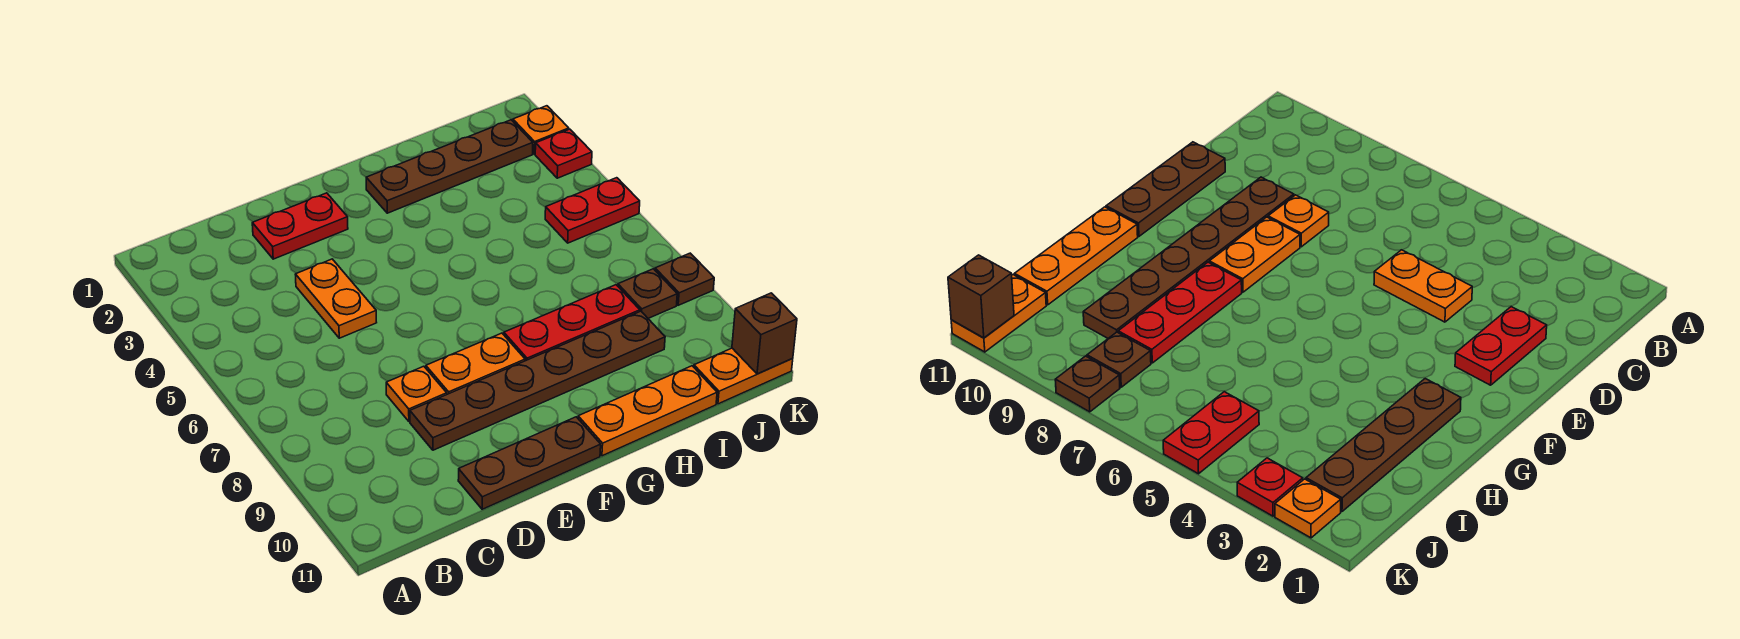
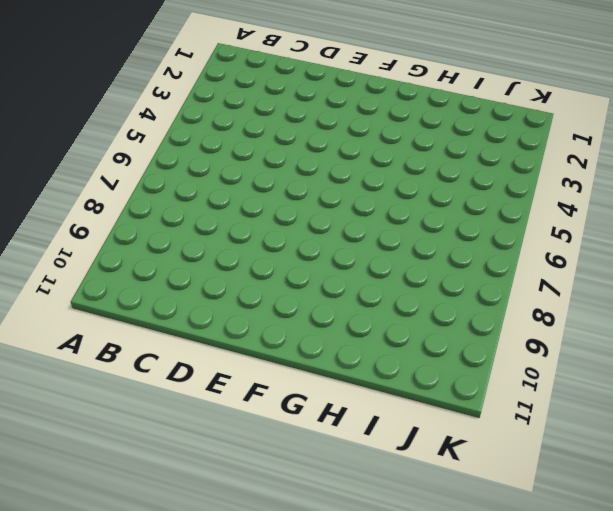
none -> red plate D2:E2 level 1
none -> orange plate D4:D5 level 1
none -> orange plate D8 level 1

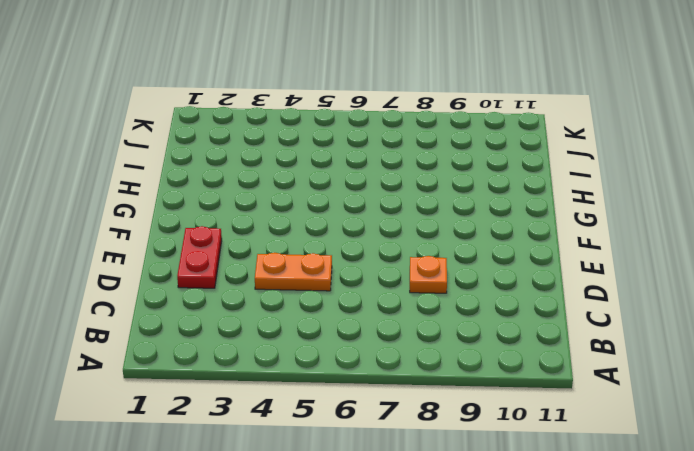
none -> brown plate D9:I9 level 1
none -> brown plate D11:F11 level 1
none -> orange plate E8:F8 level 1

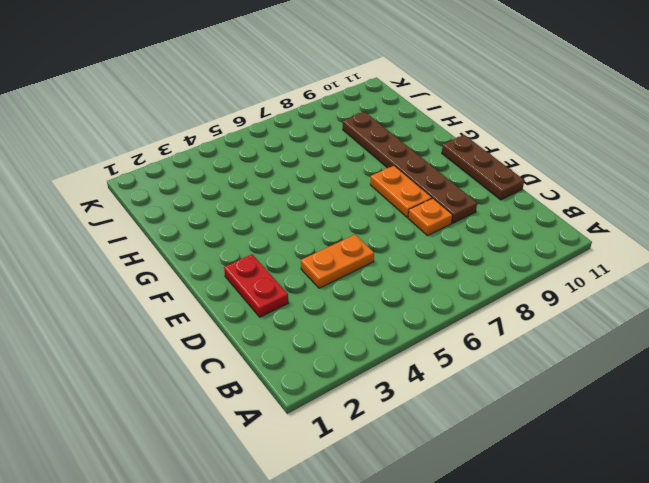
none -> brown plate G2:J2 level 1
none -> red plate G8:I8 level 1
none -> orange plate G11:I11 level 1

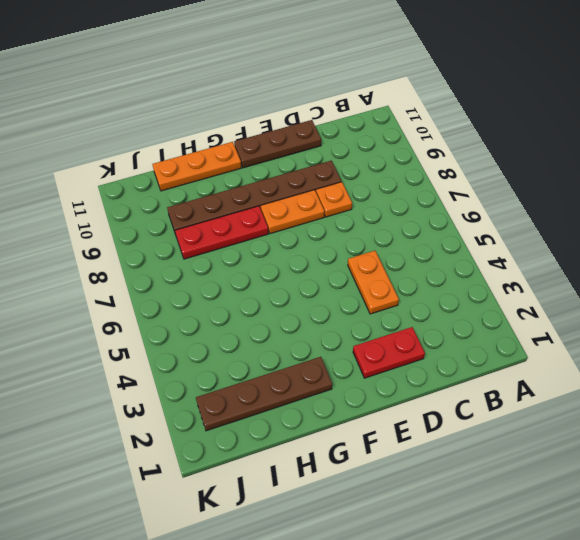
none -> red plate J5:K5 level 1
none -> brown plate J8 level 1
none -> orange plate J11:K11 level 1

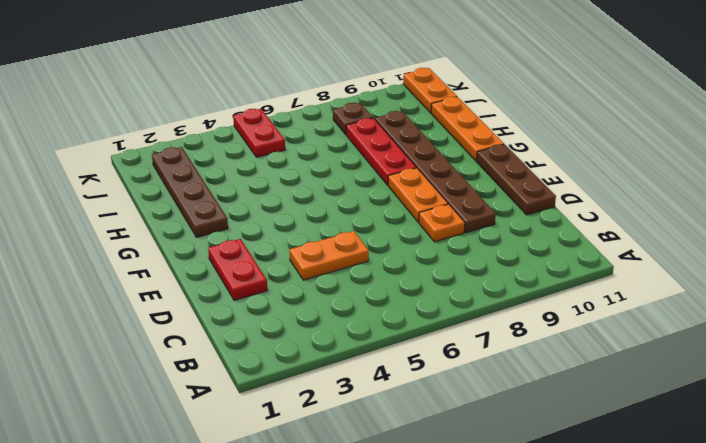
none -> orange plate K2 level 1
none -> red plate K3 level 1
none -> brown plate K8 level 1

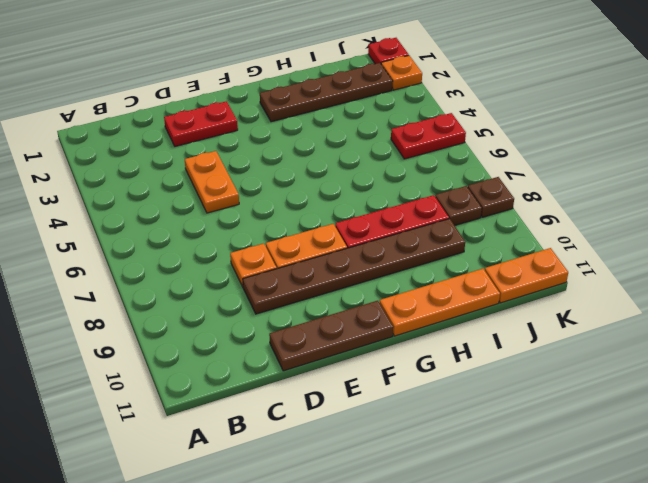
red plate K1 level 1 -> red plate K3 level 1
none -> brown brick K11 level 2

